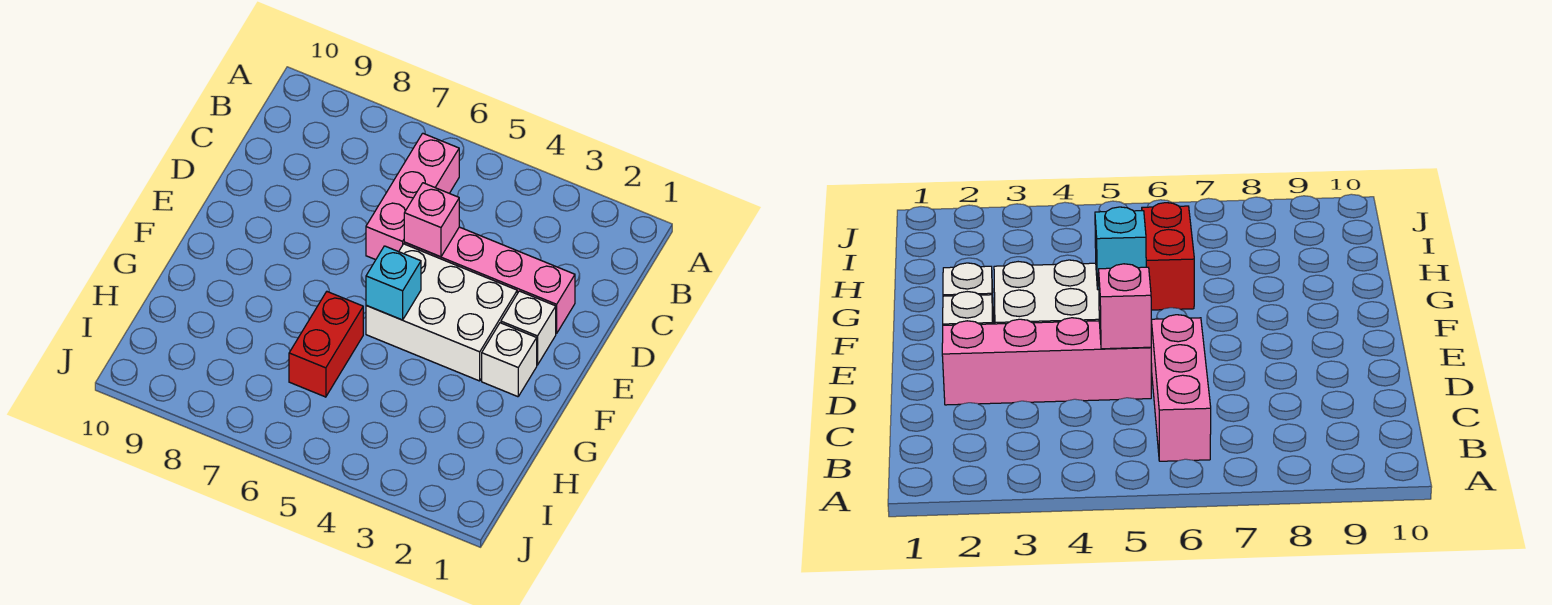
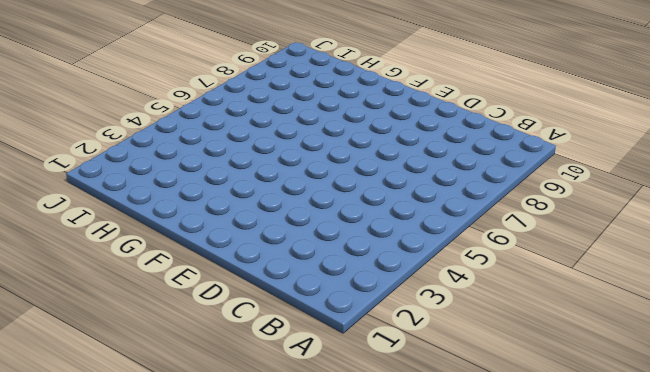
none -> pink brick B6:D6 level 1
none -> pink brick D2:D5 level 1

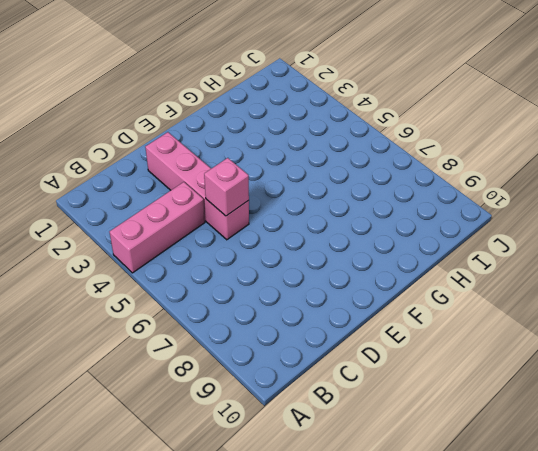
pink brick A4:C4 level 1 -> pink brick B6:D6 level 1
none -> white brick E2 level 1
none -> white brick E3:F5 level 1

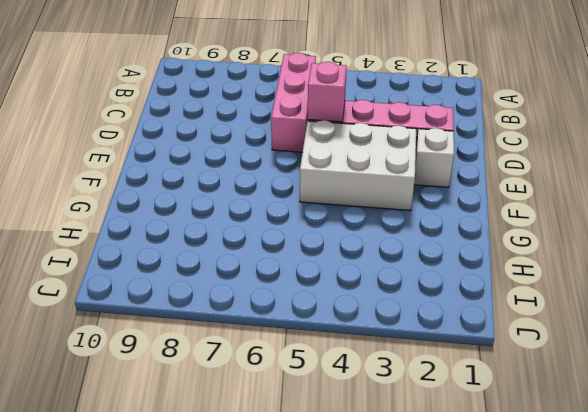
none -> white brick F2 level 1
none -> red brick G6:H6 level 1

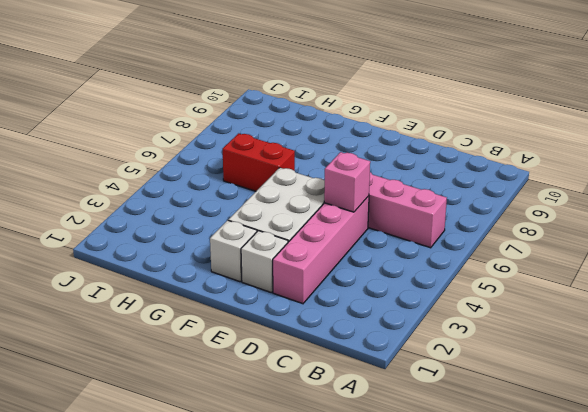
none -> cyan brick F5 level 2

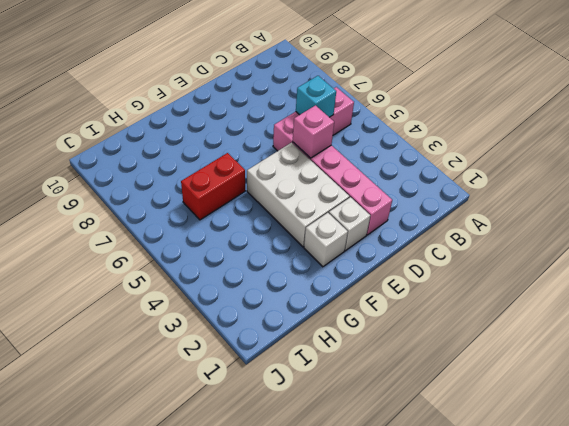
cyan brick C6 level 2 -> cyan brick F5 level 2

